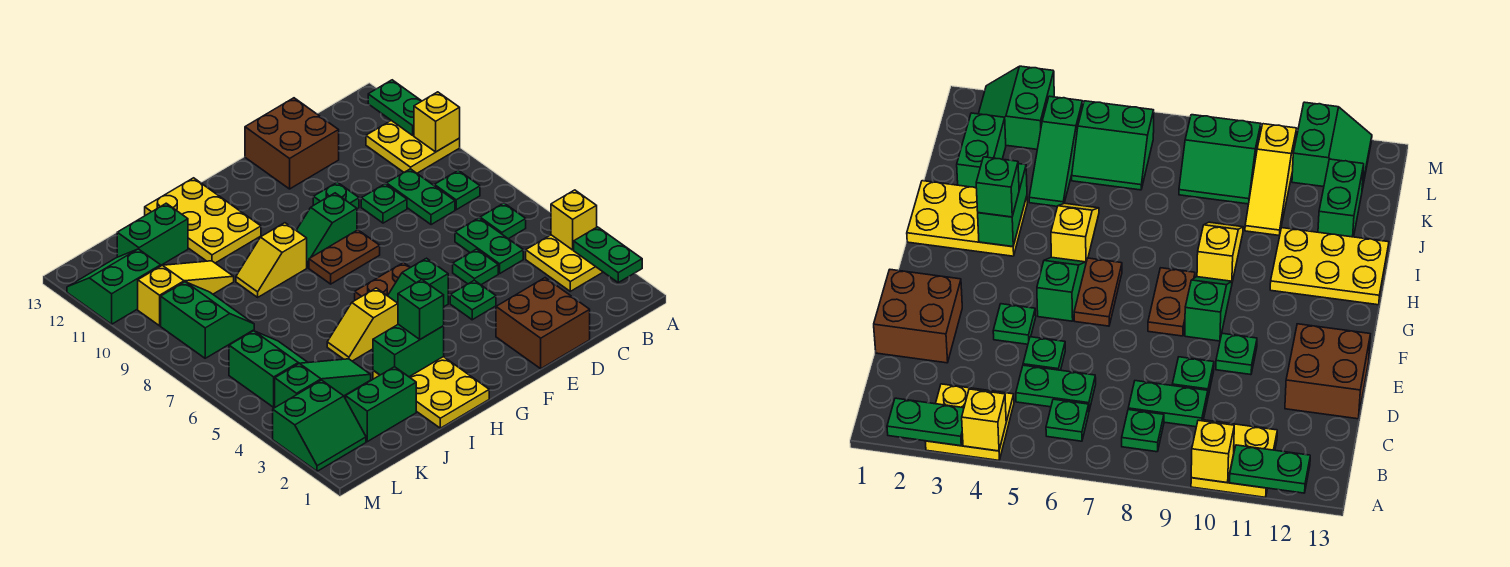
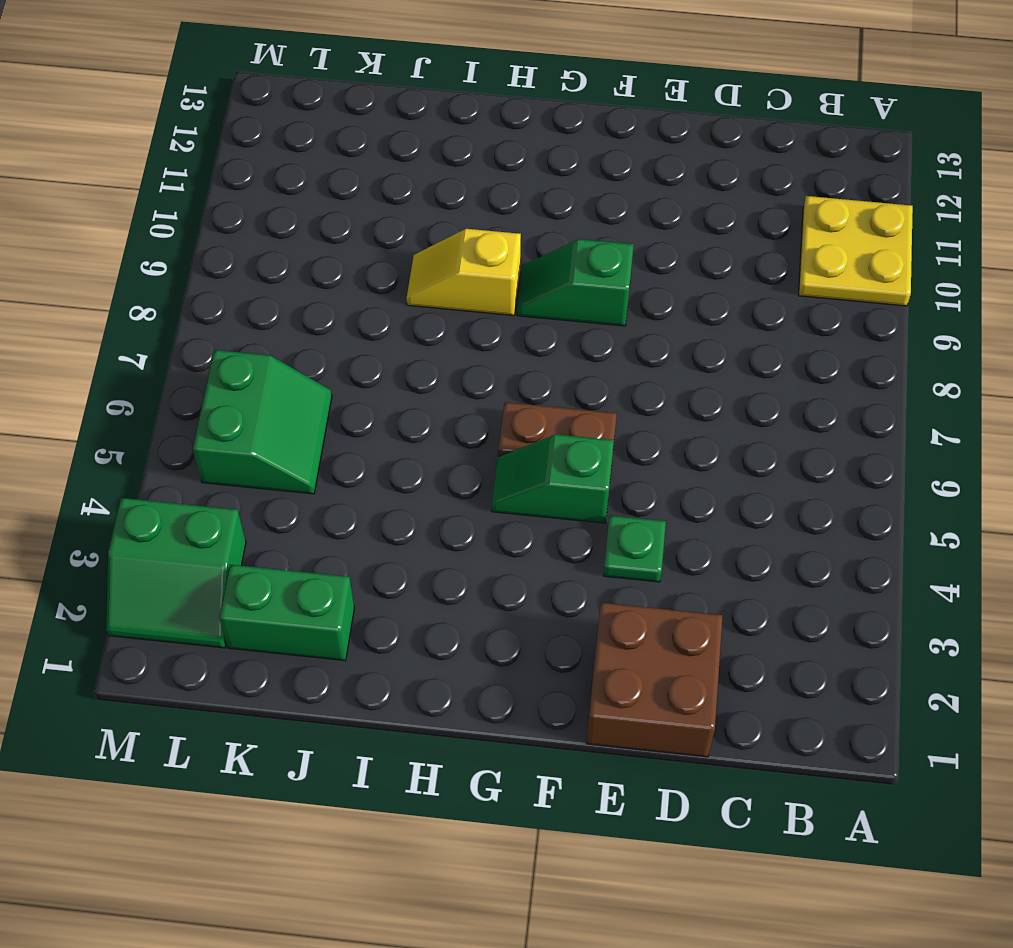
none -> yellow plate A3:B4 level 1
none -> green plate B6 level 1
none -> green plate B8 level 1
none -> green plate C5:C6 level 1

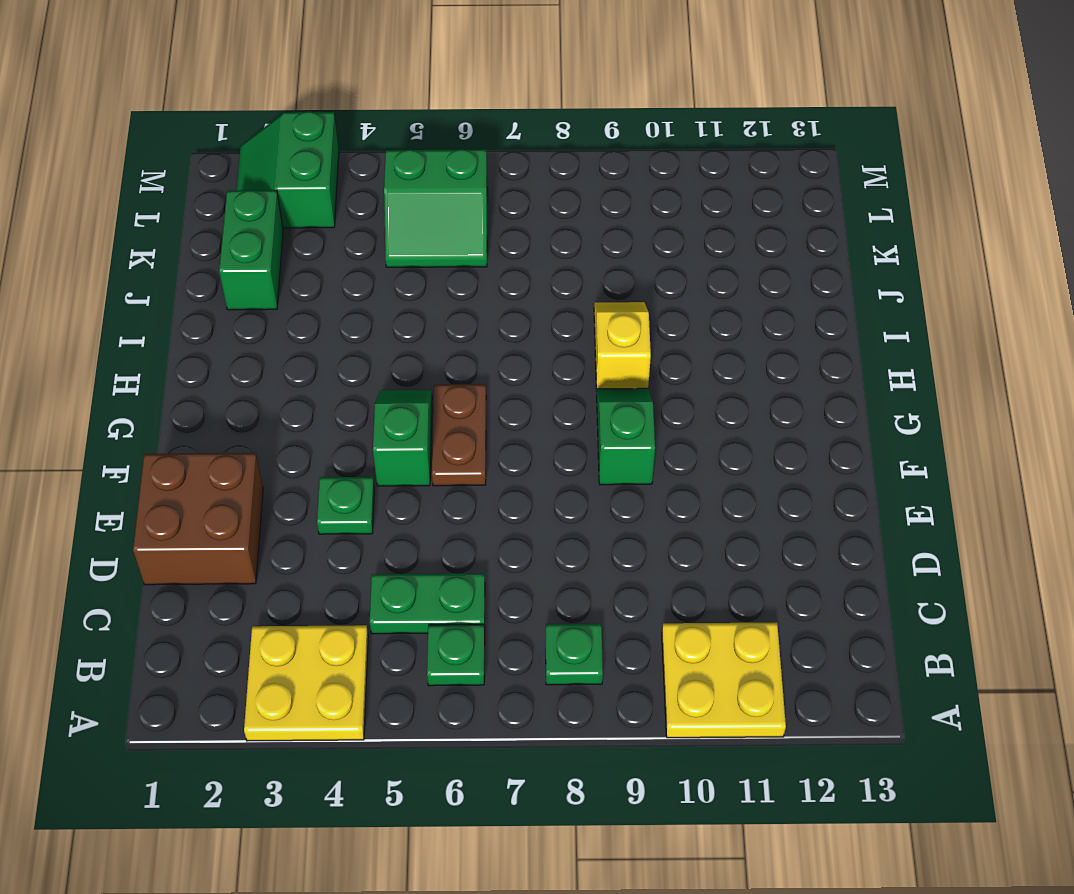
none -> green plate C8:C9 level 1
none -> green plate D5 level 1
none -> green plate D9 level 1
none -> brown brick D12:E13 level 1

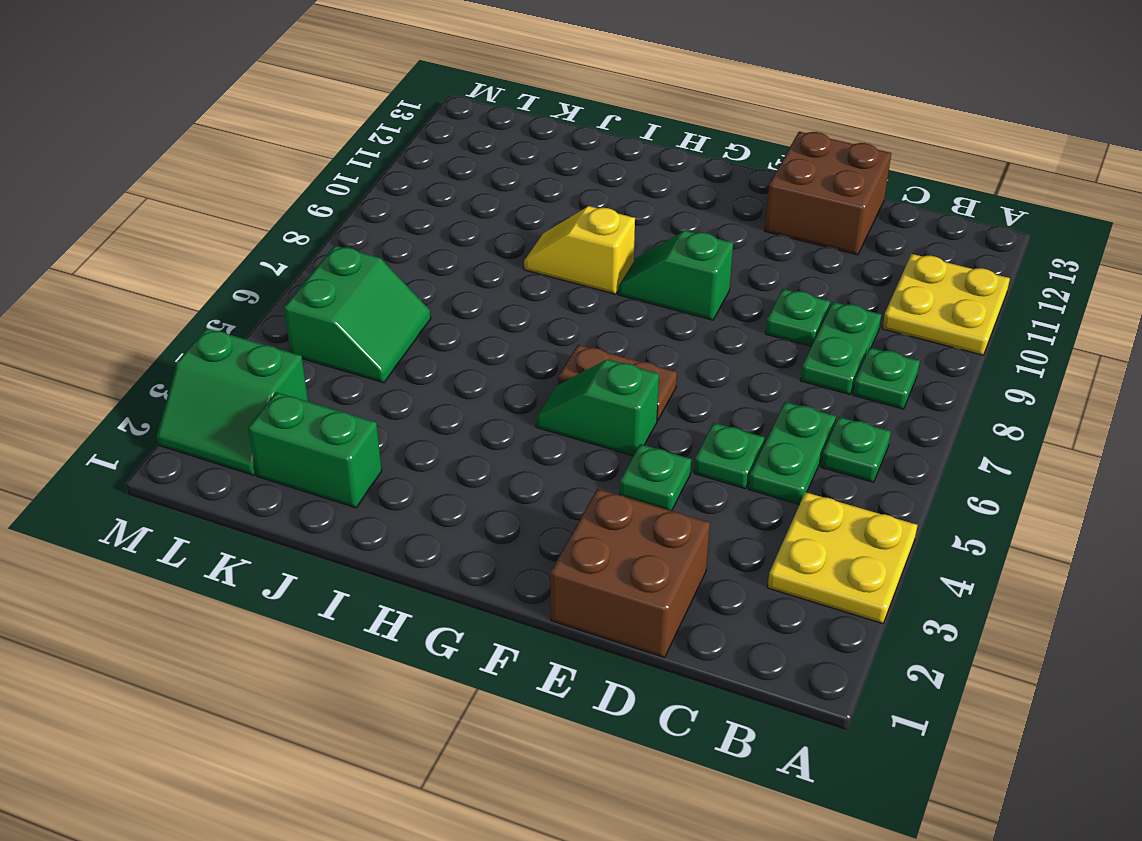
none -> green plate E10 level 1
none -> brown plate F8:G8 level 1
none -> yellow plate H1:I3 level 1
none -> yellow slope H5:I5 level 1 top H

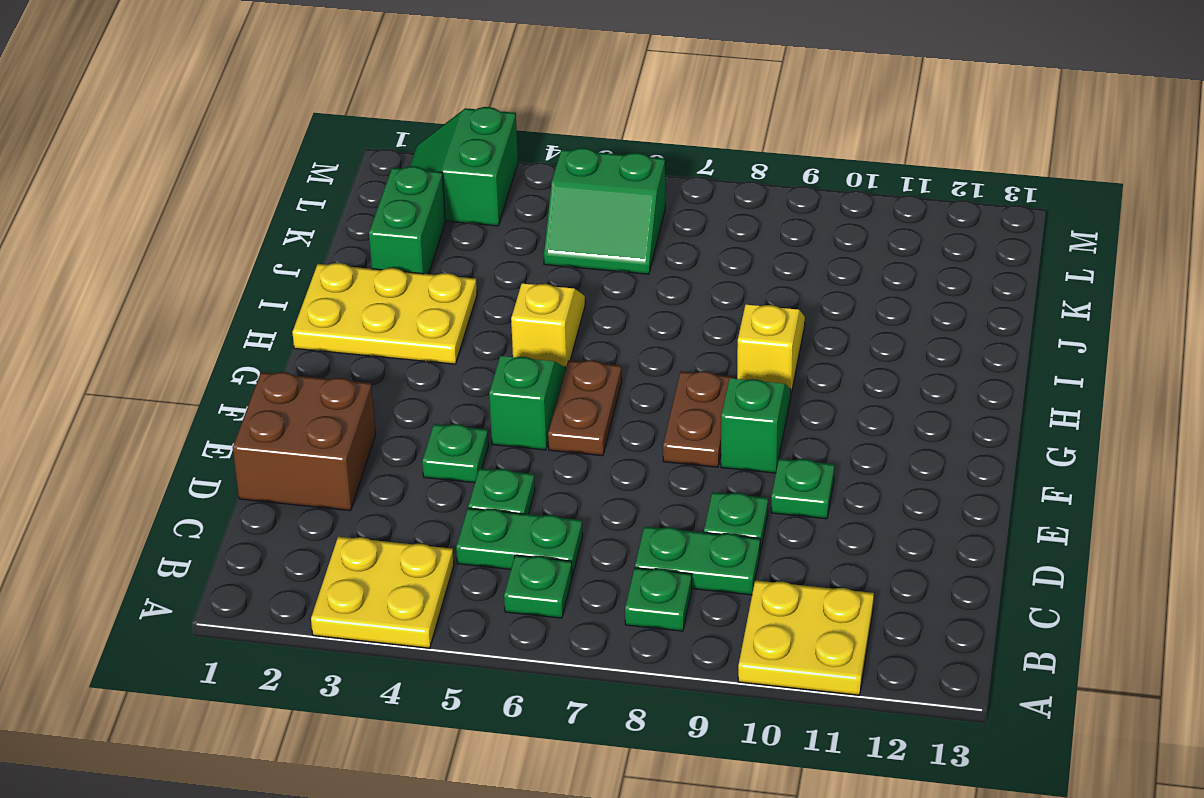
none -> brown brick D12:E13 level 1
none -> yellow plate H11:I13 level 1
none -> green slope J4:L4 level 1 top L
none -> yellow slope J10:L10 level 1 top L

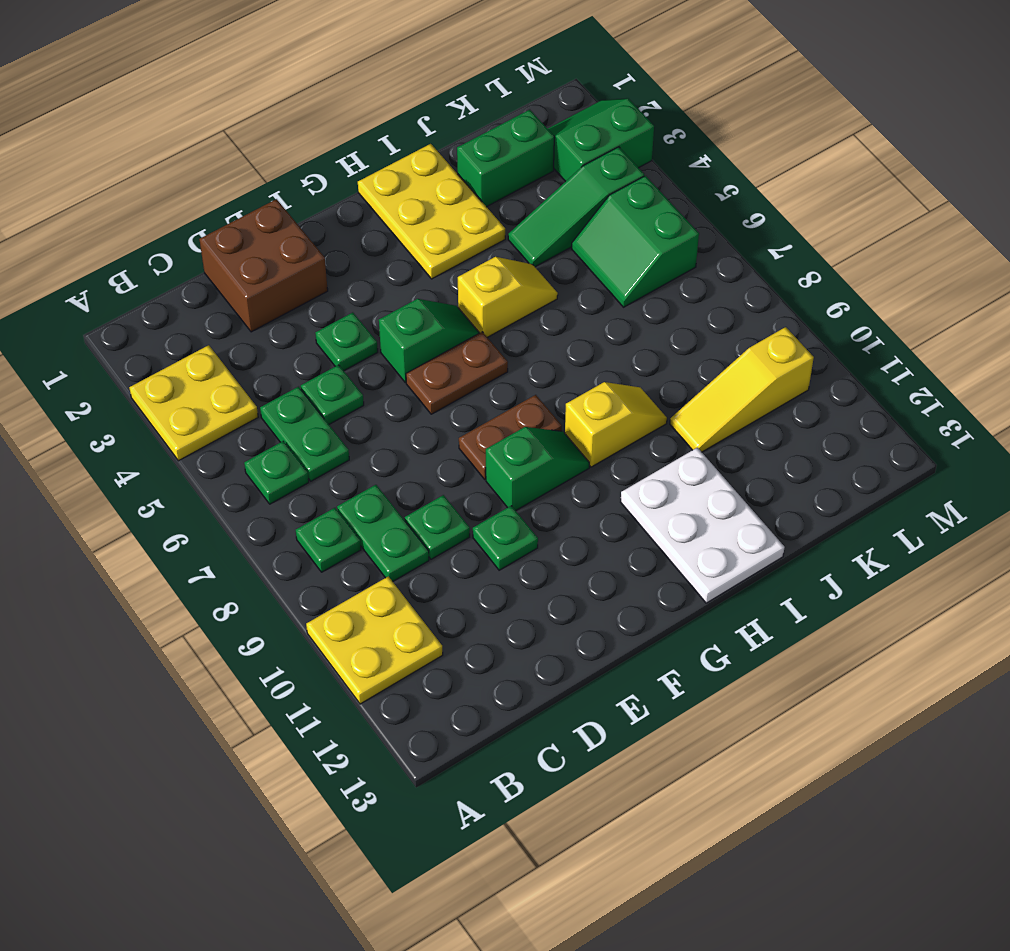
white plate H11:I13 level 1 -> yellow plate H11:I13 level 1
none -> brown brick D12:E13 level 1
none -> green brick J12:K12 level 1
none -> green slope K8:L9 level 1 top L
none -> green slope L11:M12 level 1 top 11

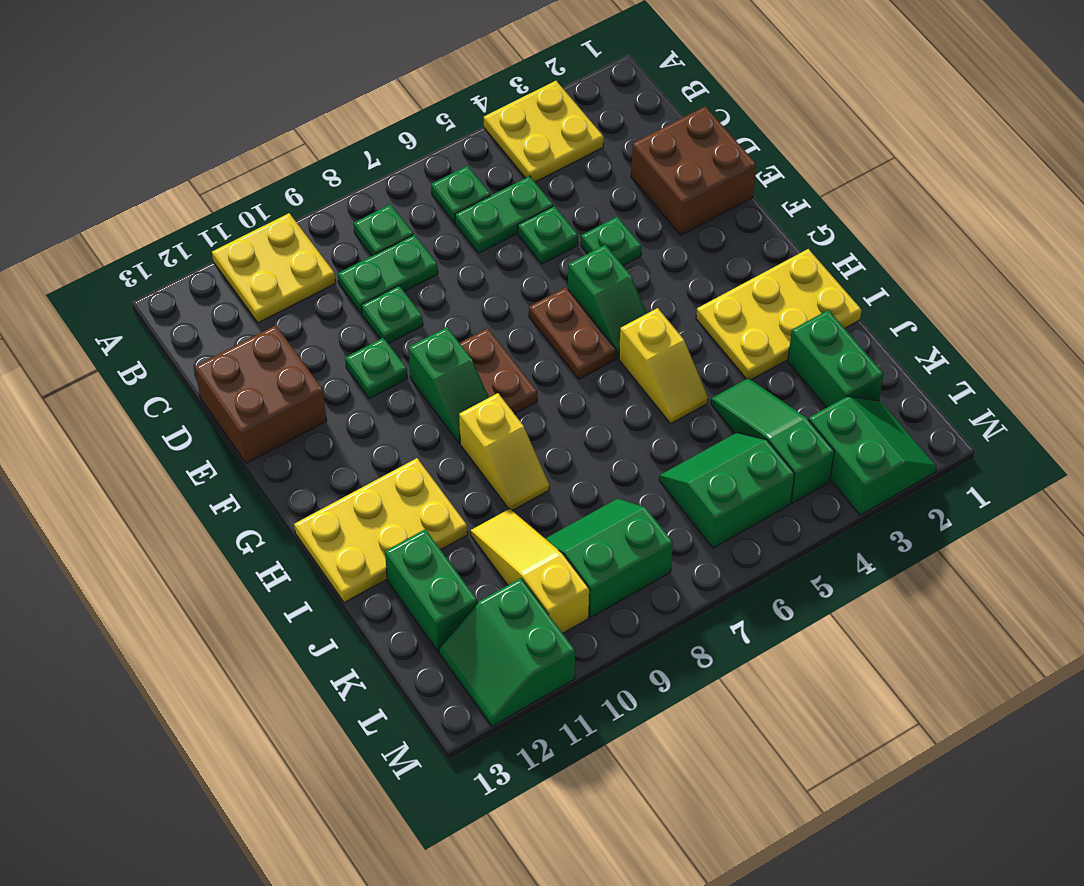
none -> green plate A2:A3 level 2
none -> yellow brick A4 level 2
none -> yellow brick A10 level 2
none -> green plate A11:A12 level 2

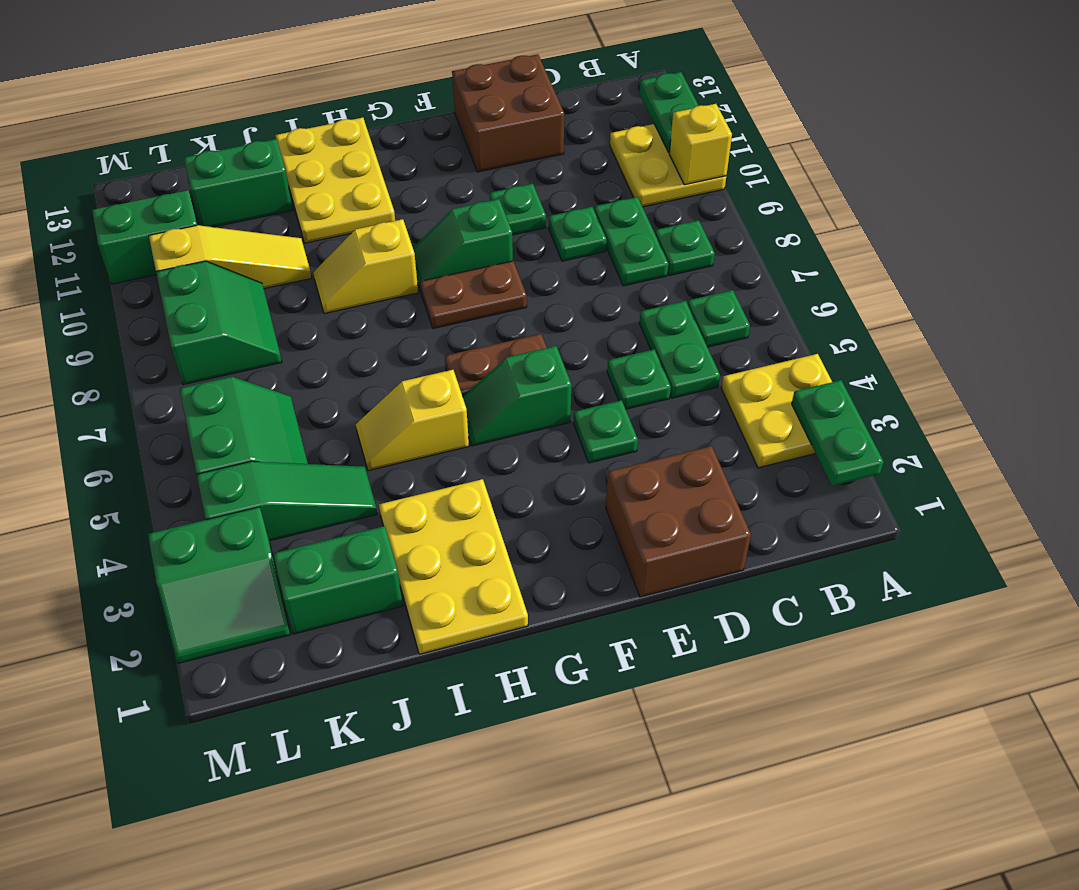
none -> yellow brick A4 level 2
none -> green brick H3:I3 level 2
none -> green brick H3 level 3

